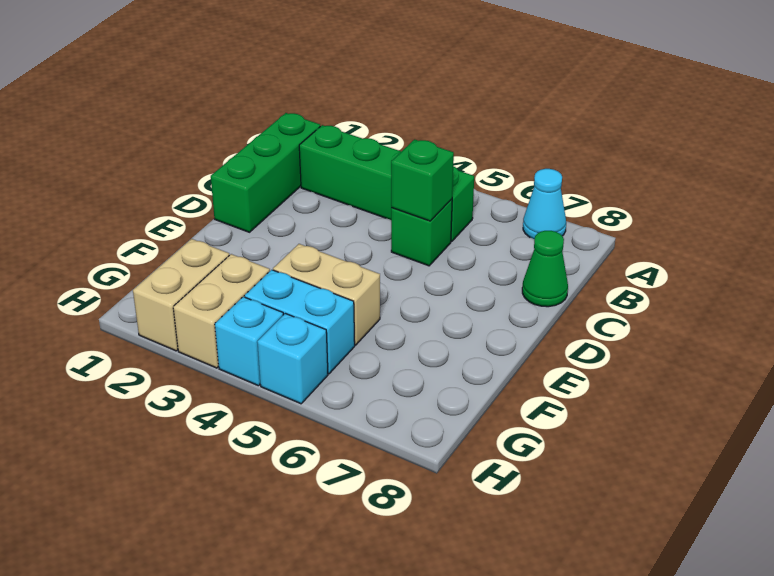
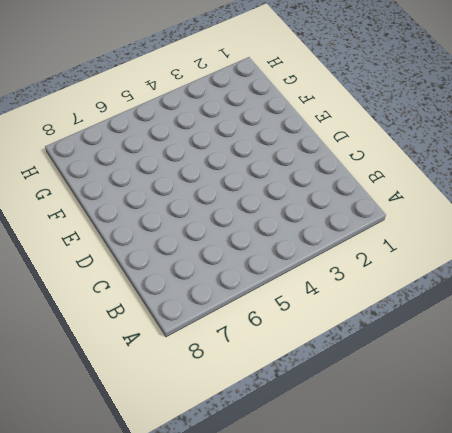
none -> cyan cone A7 level 1
none -> green brick B1:D1 level 1
none -> green brick B2:B5 level 1

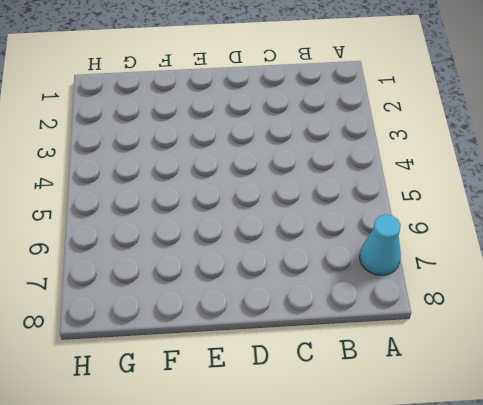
none -> green brick B1:D1 level 1
none -> green brick B2:B5 level 1
none -> green brick C5 level 1

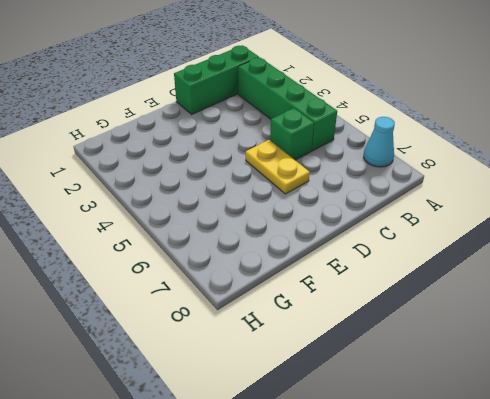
yellow plate D5:D6 level 1 -> none
none -> green cone C8 level 1
none -> tan brick F4:F5 level 1
none -> tan brick G2:H2 level 1

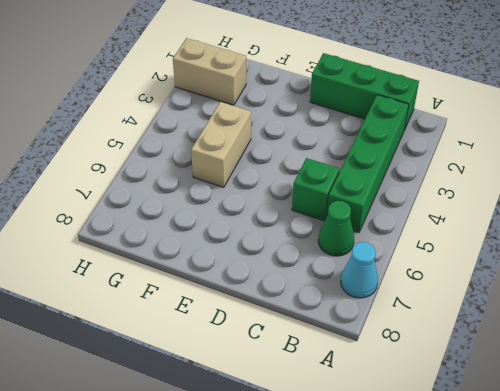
green cone B6 level 1 -> green cone C8 level 1
none -> tan brick G3:H3 level 1
none -> cyan brick G4:G5 level 1
none -> cyan brick H4 level 1

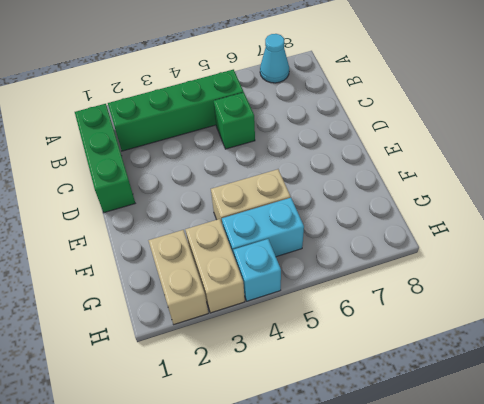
none -> green cone C8 level 1
none -> cyan brick H5 level 1
none -> green brick C5 level 2

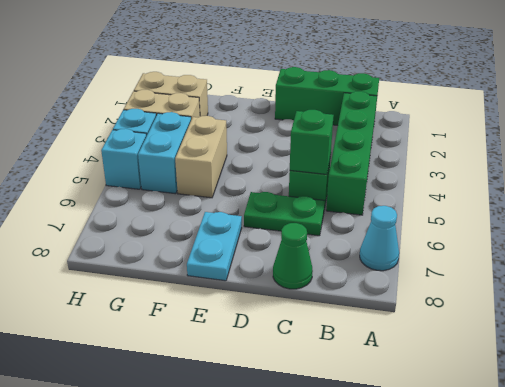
green plate C6:D6 level 1 -> none
cyan plate E7:E8 level 1 -> none

